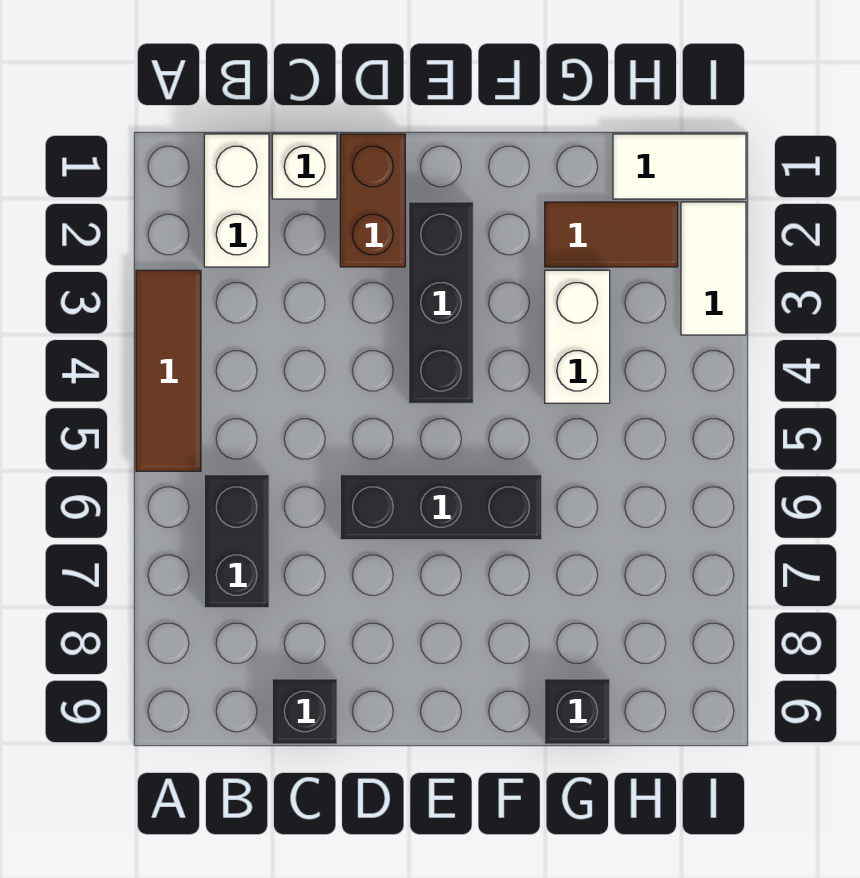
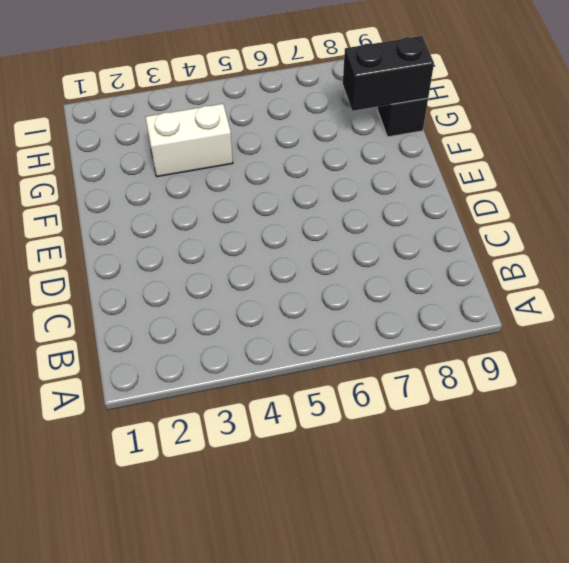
black brick G8:G9 level 2 -> black brick B6:B7 level 1
none -> brown tile A3:A5 level 1
none -> white brick B1:B2 level 1
none -> white brick C1 level 1

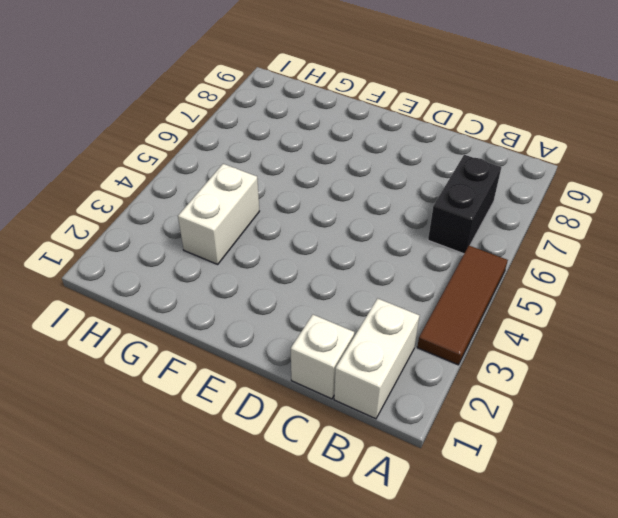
none -> black brick C9 level 1
none -> brown brick D1:D2 level 1
none -> black brick D6:F6 level 1

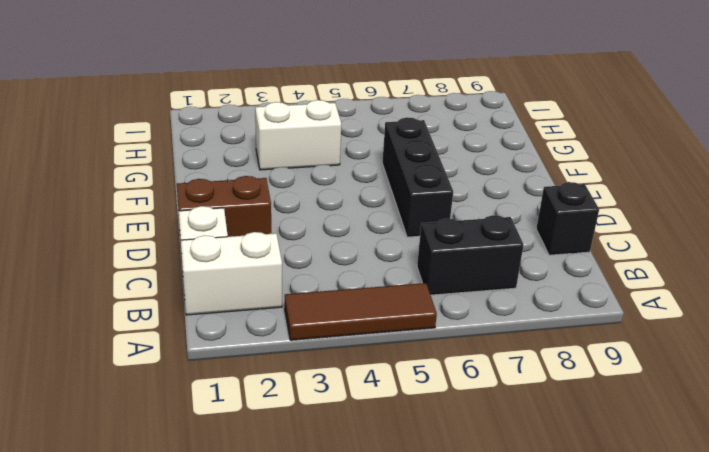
none -> black brick E2:E4 level 1
none -> brown tile G2:H2 level 1
none -> black brick G9 level 1

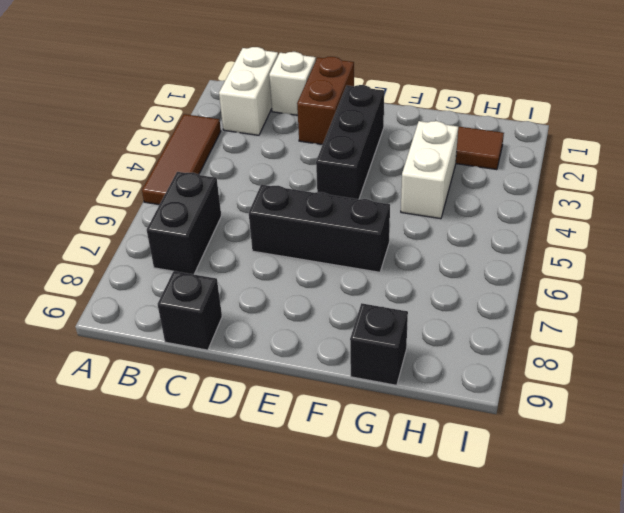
none -> white tile H1:I1 level 1
none -> white tile I2:I3 level 1

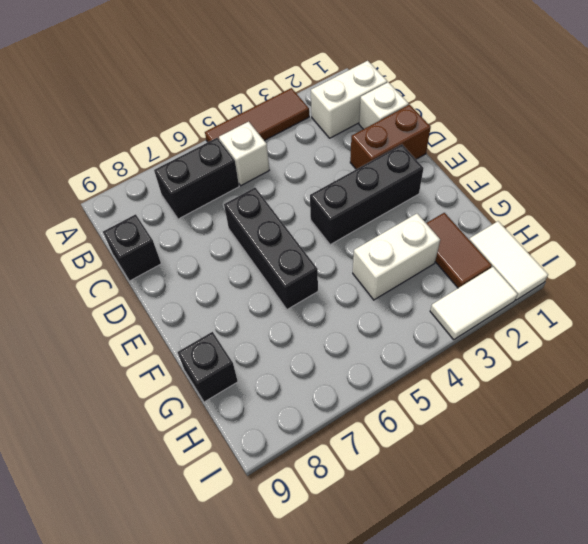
white brick B5 level 1 -> none

